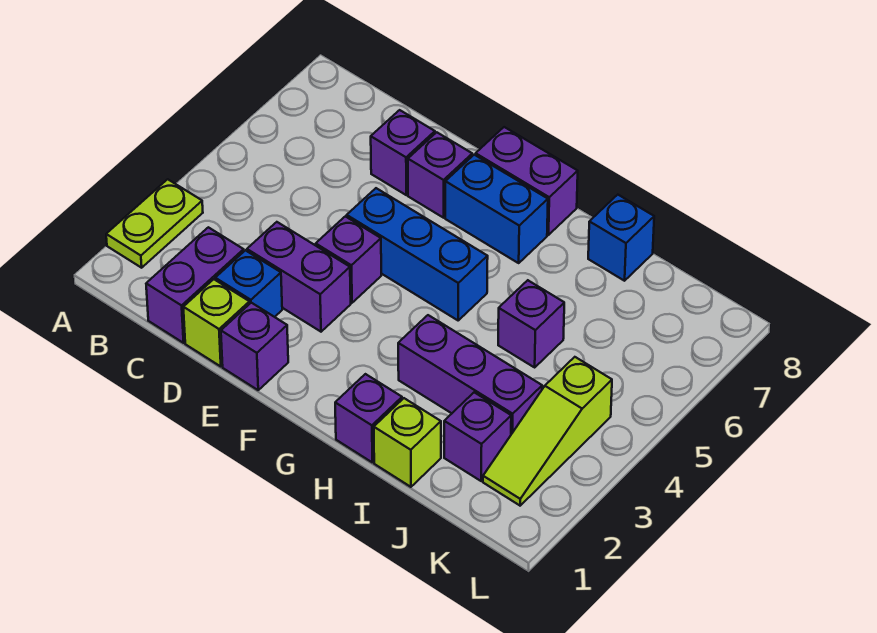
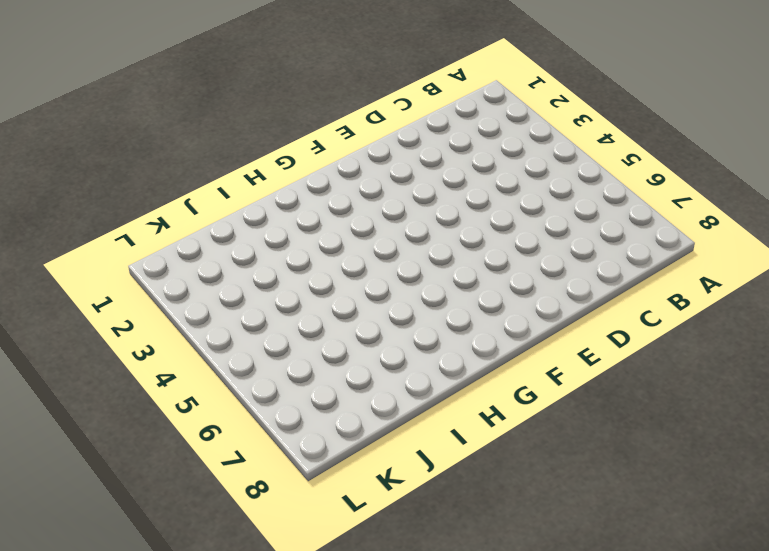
none -> lime plate A2:A3 level 1
none -> purple brick C1:C2 level 1
none -> lime brick D1 level 1

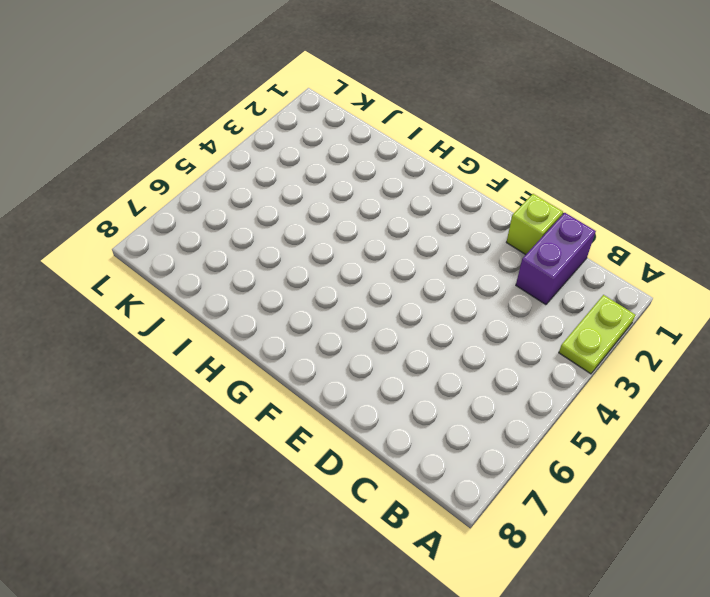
none -> blue brick D2 level 1
none -> purple brick D3:E3 level 1
none -> purple brick D7 level 1

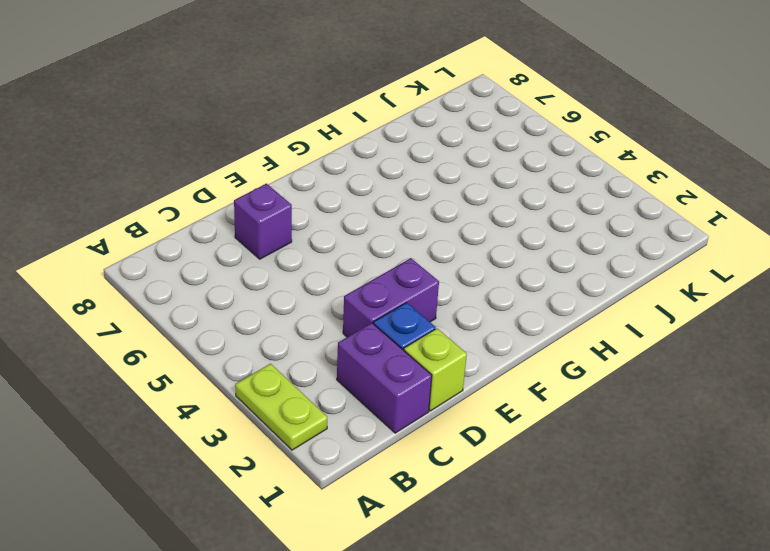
none -> purple brick E1 level 1
none -> purple brick E4 level 1
none -> blue brick E5:G5 level 1

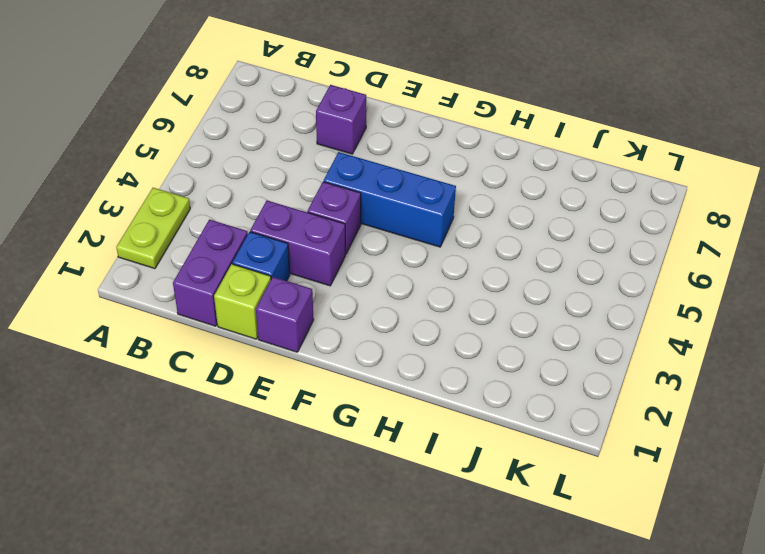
none -> purple brick E7 level 1
none -> blue brick F7:G7 level 1
none -> purple brick F8:G8 level 1

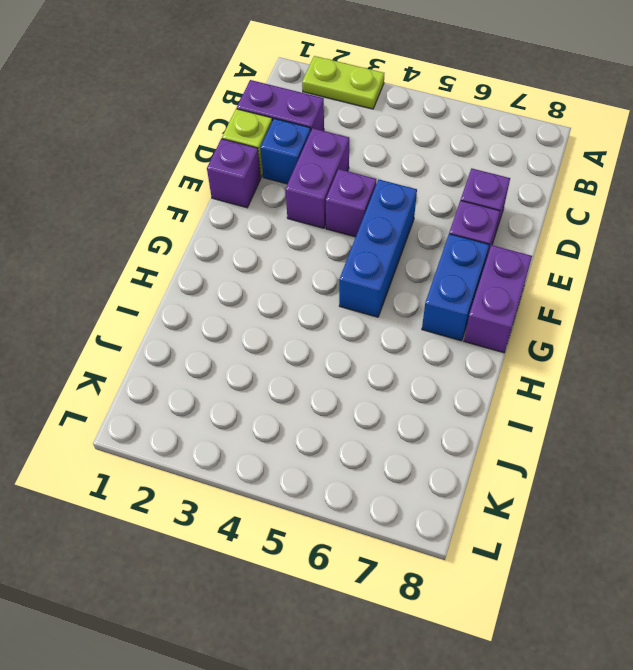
none -> purple brick H1 level 1
none -> purple brick H3:J3 level 1
none -> lime brick I1 level 1

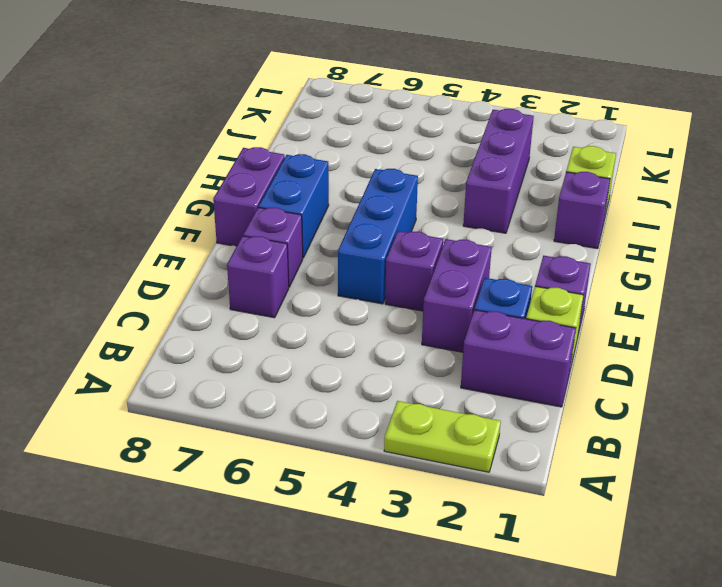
none -> purple brick I5 level 1
none -> blue brick I8 level 1
none -> purple brick J2 level 1

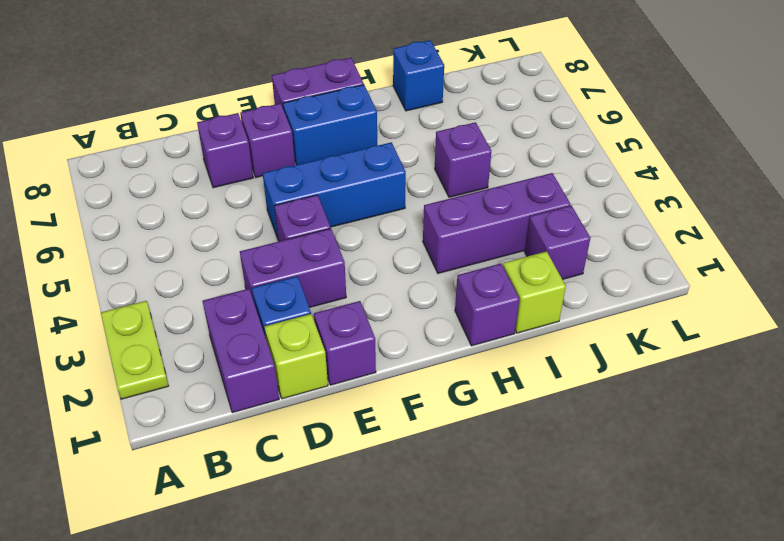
none -> lime slope K2:K4 level 1 top 4

